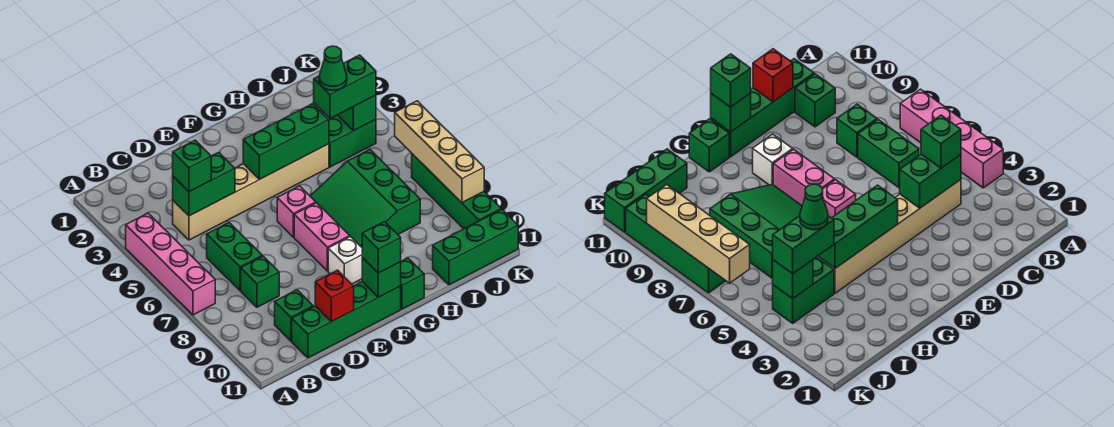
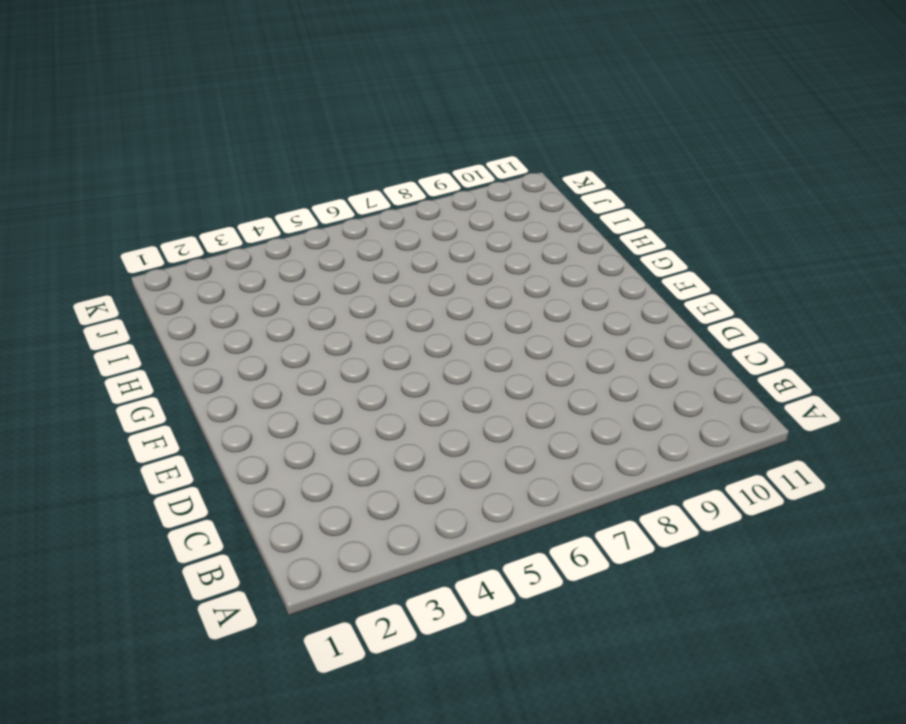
none -> pink brick A4:A7 level 1
none -> tan brick C4:H4 level 1
none -> green brick C6:C7 level 1

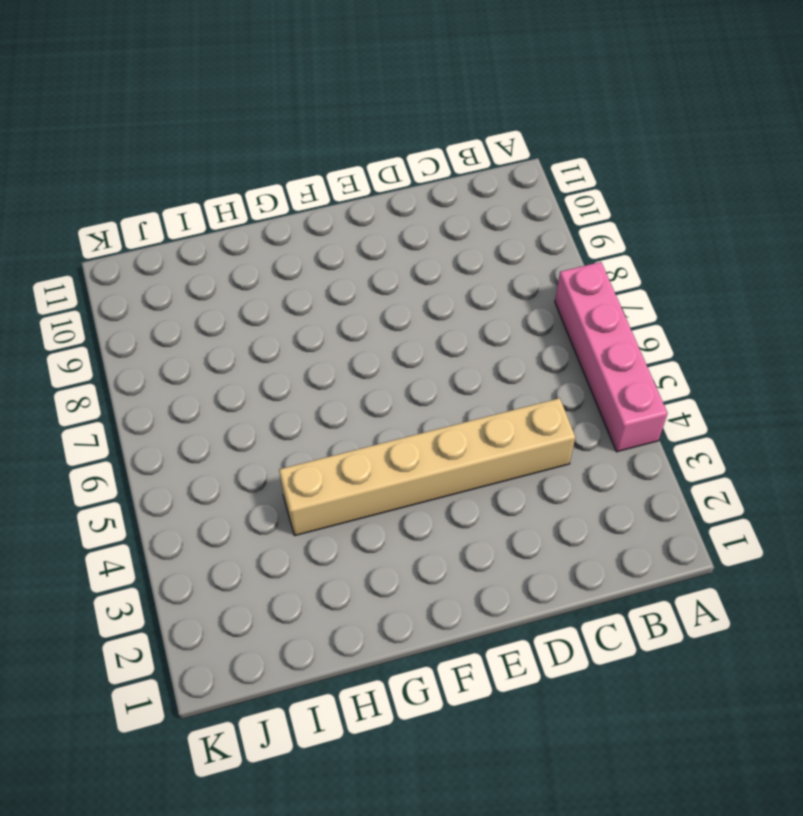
none -> green brick C6:C7 level 1
none -> green brick C8 level 1
none -> green brick C10 level 1

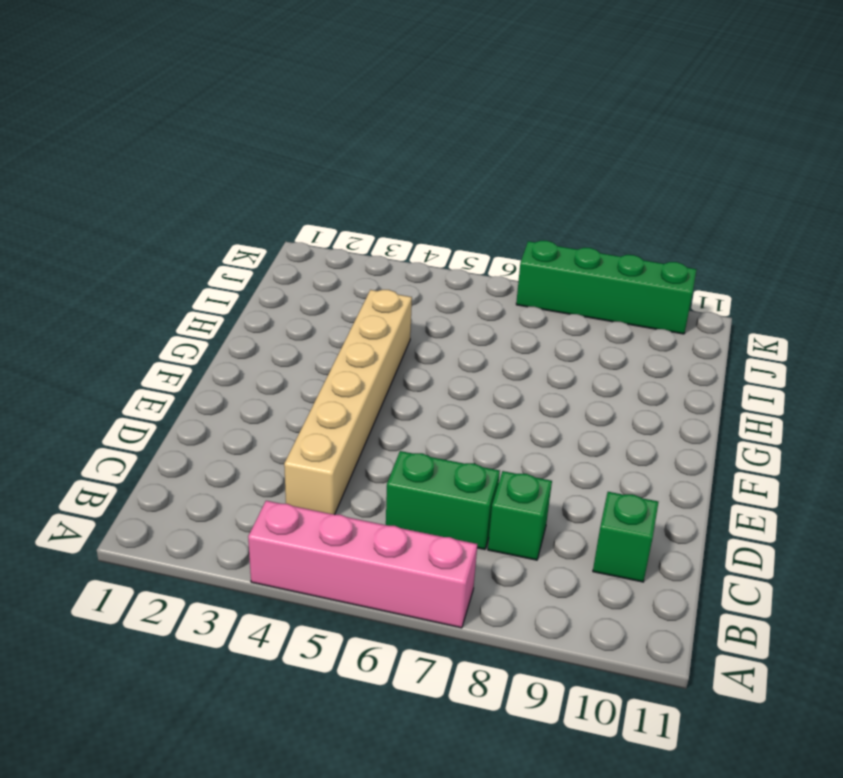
none -> green brick C11:F11 level 1
none -> pink brick F6 level 1
none -> pink brick F7:F8 level 1

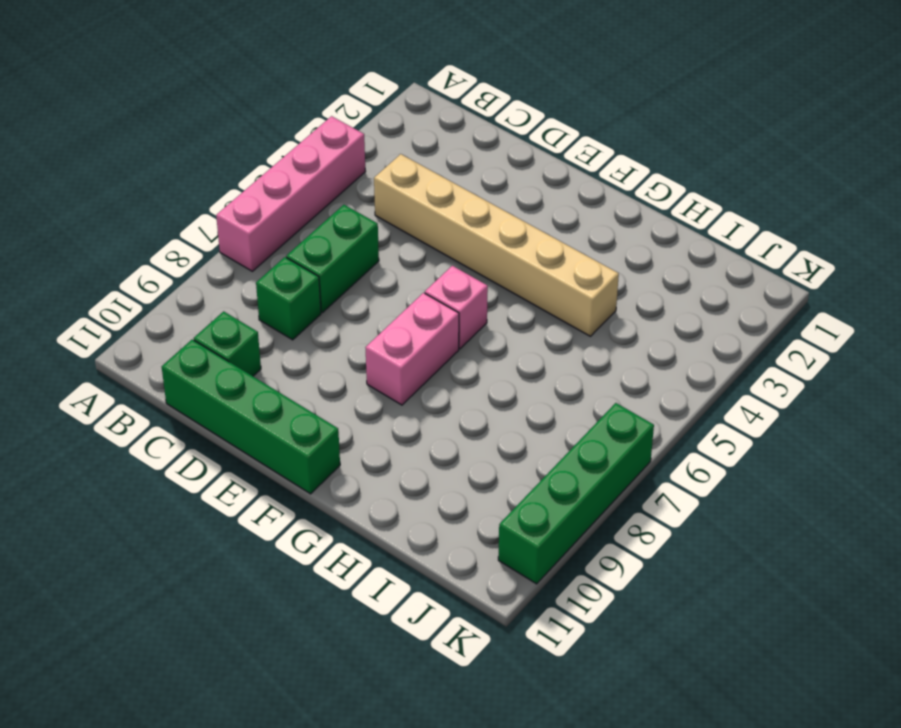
none -> white brick F9 level 1
none -> green slope G6:I8 level 1 top I
none -> green brick G11 level 1

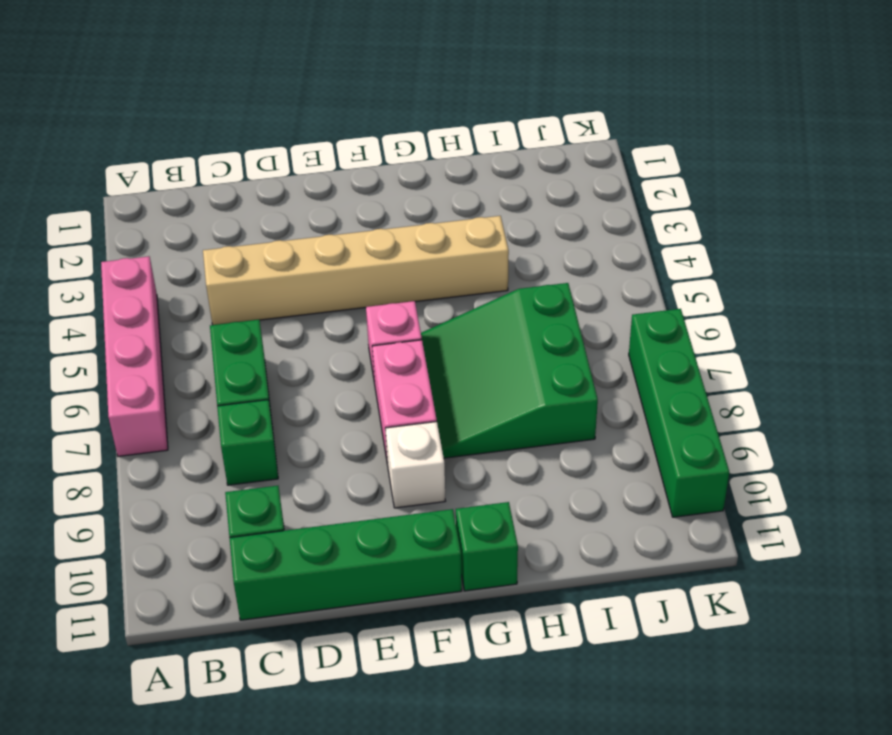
none -> green brick I4:J4 level 1
none -> green brick I11:K11 level 1
none -> green brick C4:D4 level 2

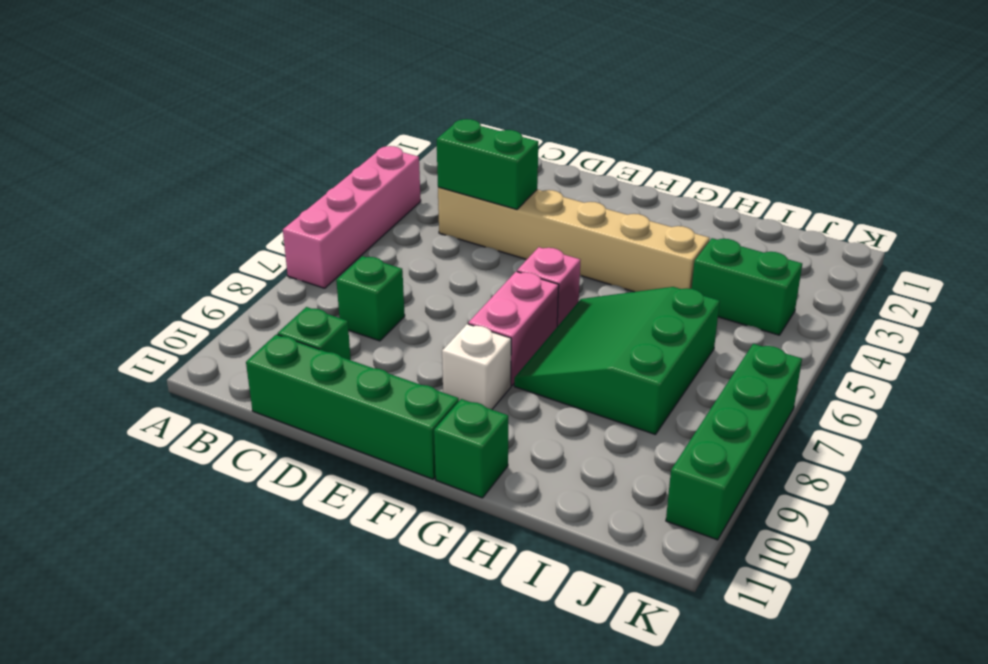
none -> green brick C6:C7 level 1
none -> green brick I11:K11 level 1
none -> red brick D11 level 2

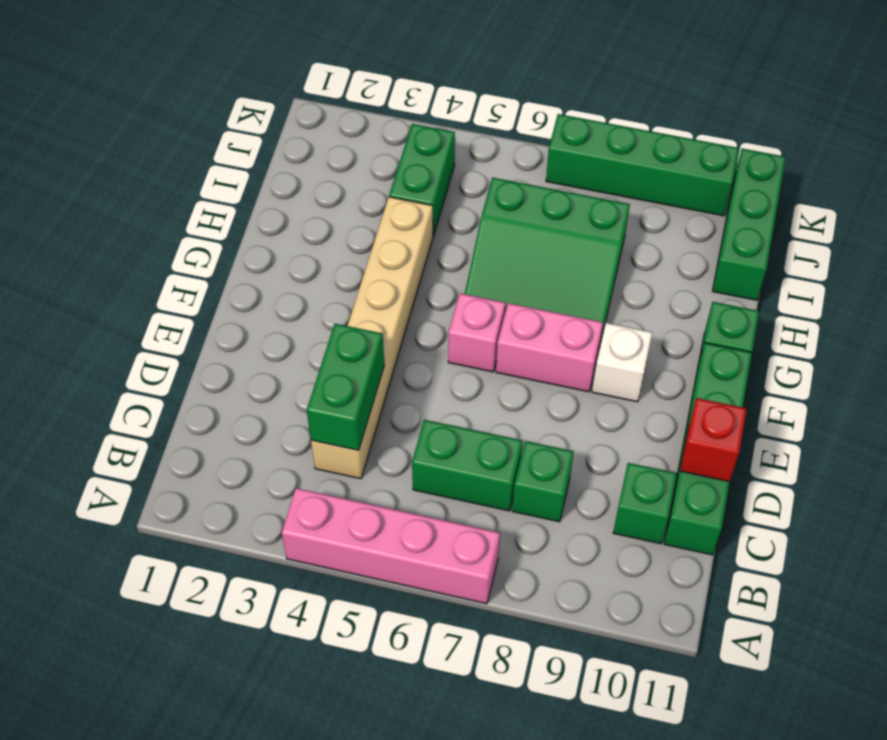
none -> green brick F4:H4 level 2
none -> green brick F11 level 2
none -> green brick J4 level 2

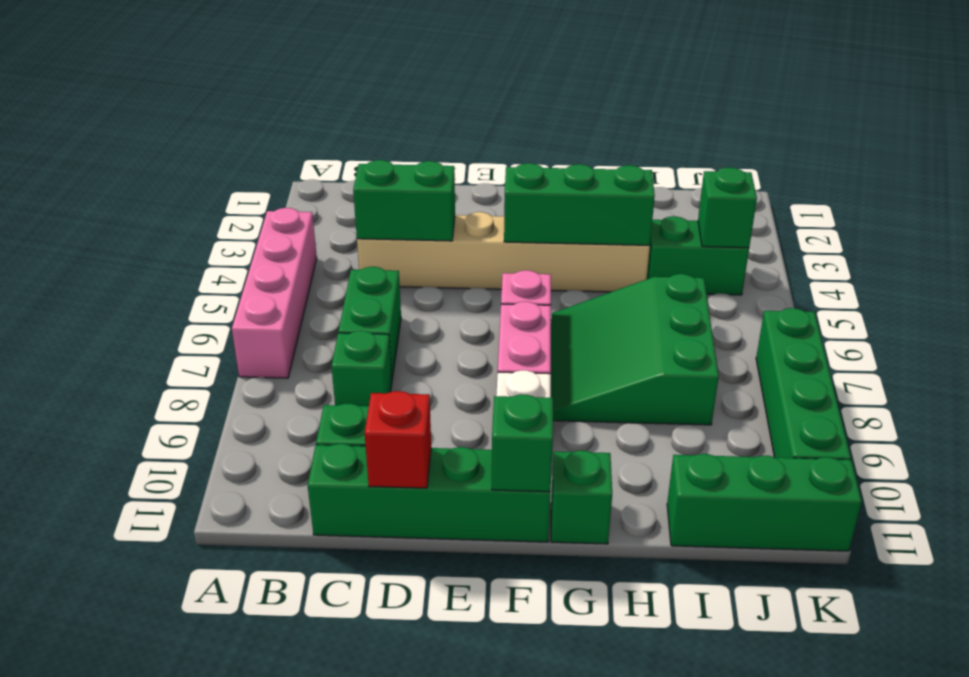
none -> tan brick K6:K9 level 2
none -> green brick C4 level 3
none -> green brick F11 level 3

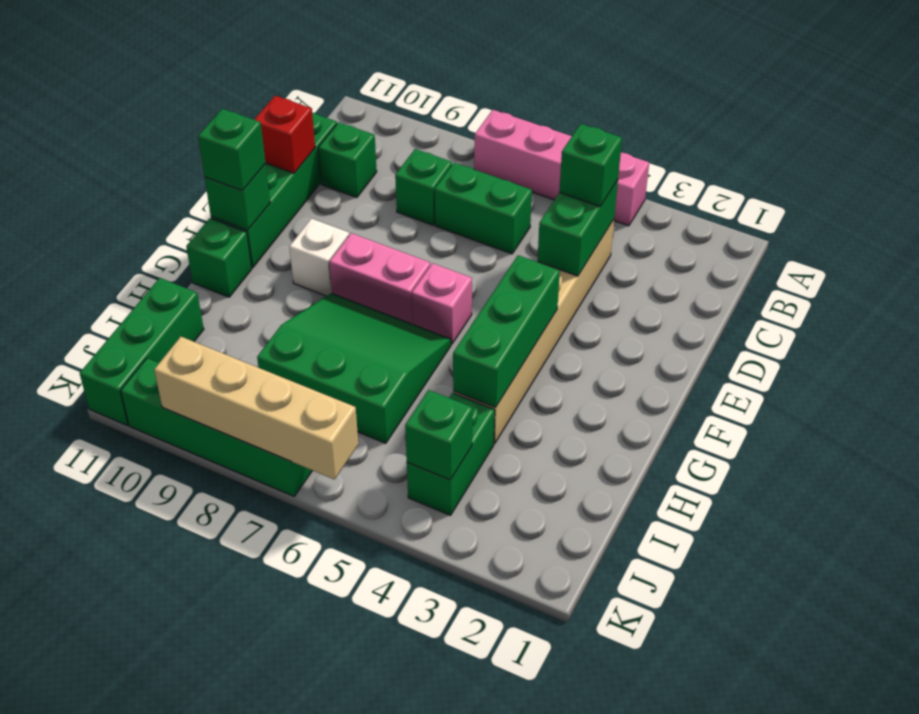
none -> green brick I4:J4 level 3
none -> green cone I4 level 4

